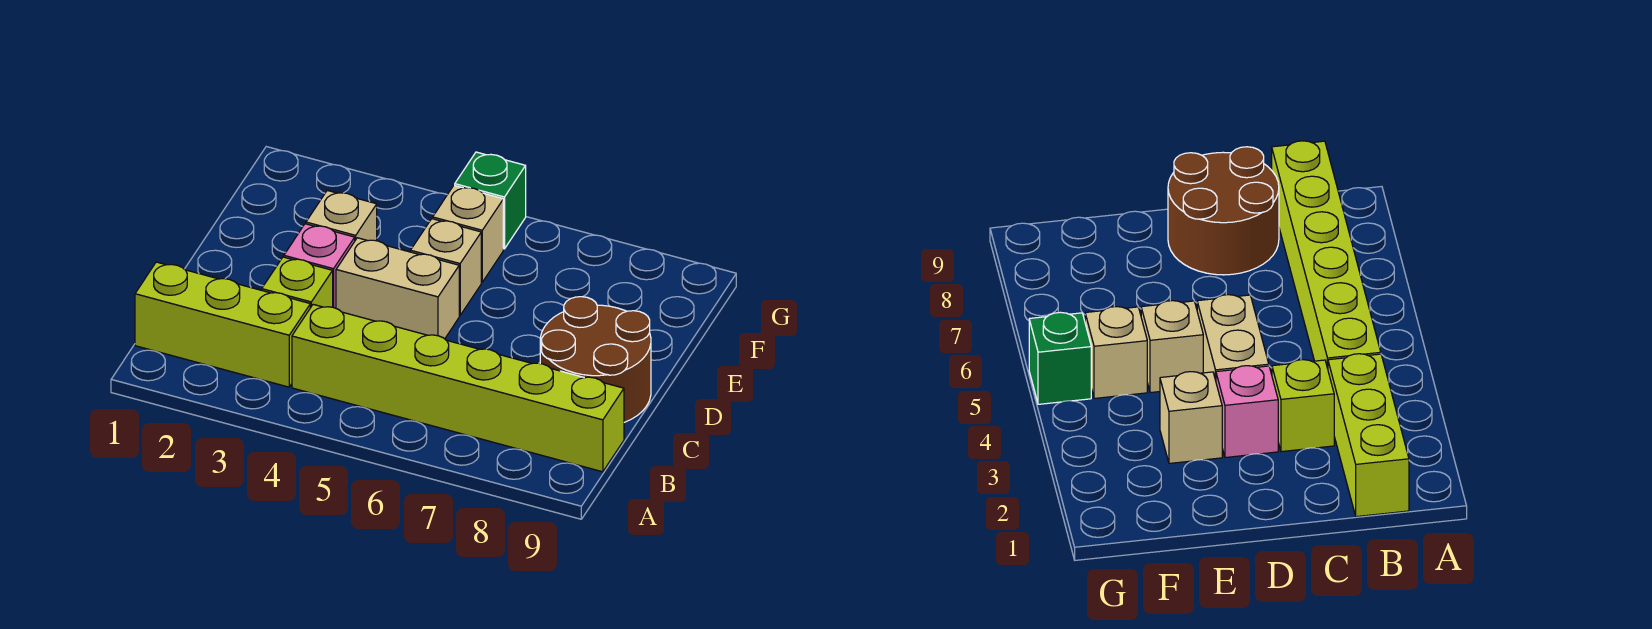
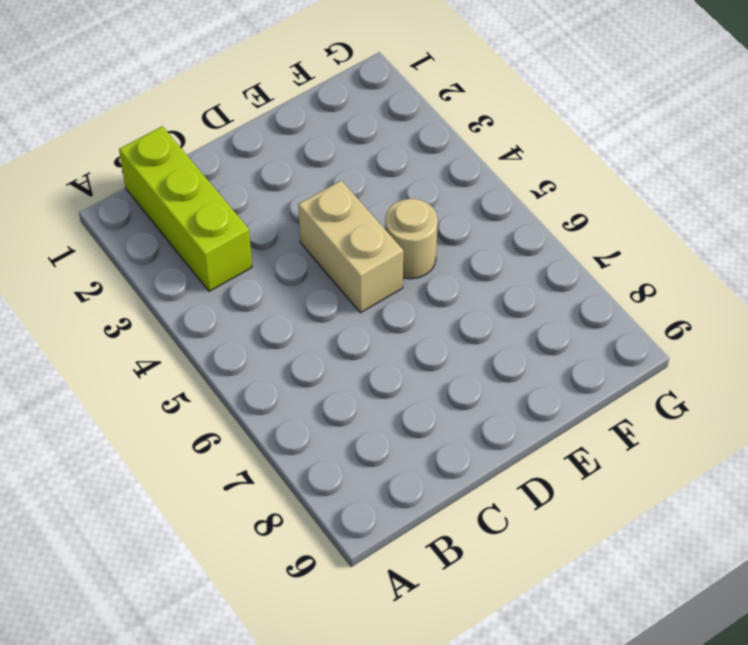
tan round brick E5 level 1 -> tan brick E5 level 1
none -> lime brick B4:B9 level 1
none -> lime brick C3 level 1

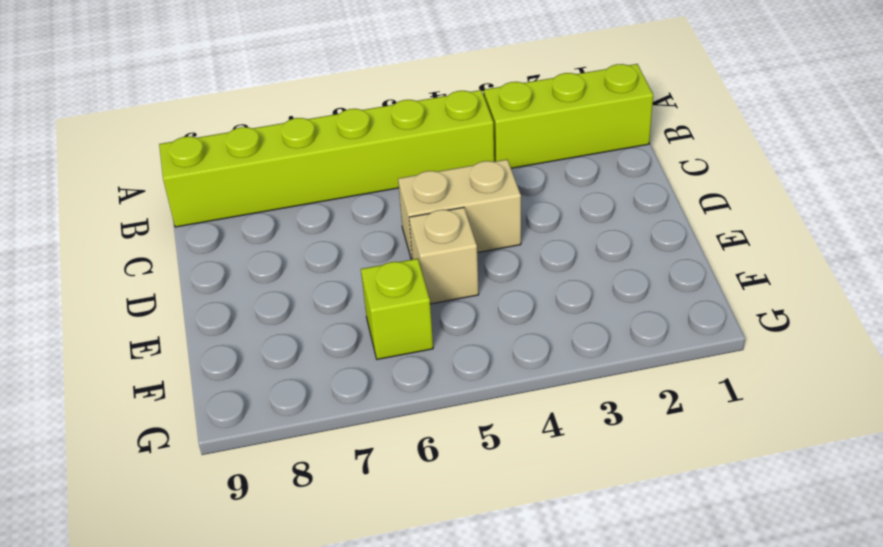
lime brick F6 level 1 -> lime brick C3 level 1
none -> brown round brick C8:D9 level 1
none -> pink brick D3 level 1

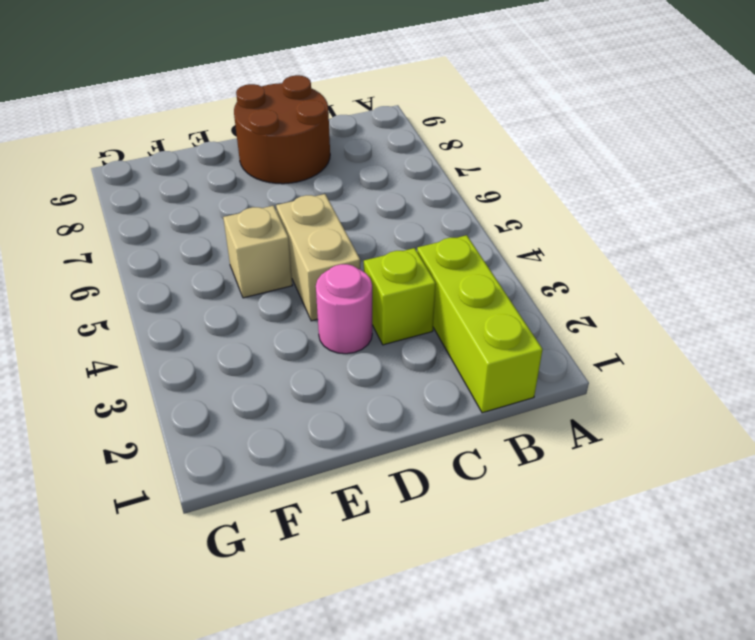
pink round brick D3 level 1 -> pink brick D3 level 1
none -> lime brick B4:B9 level 1
none -> tan brick E3 level 1

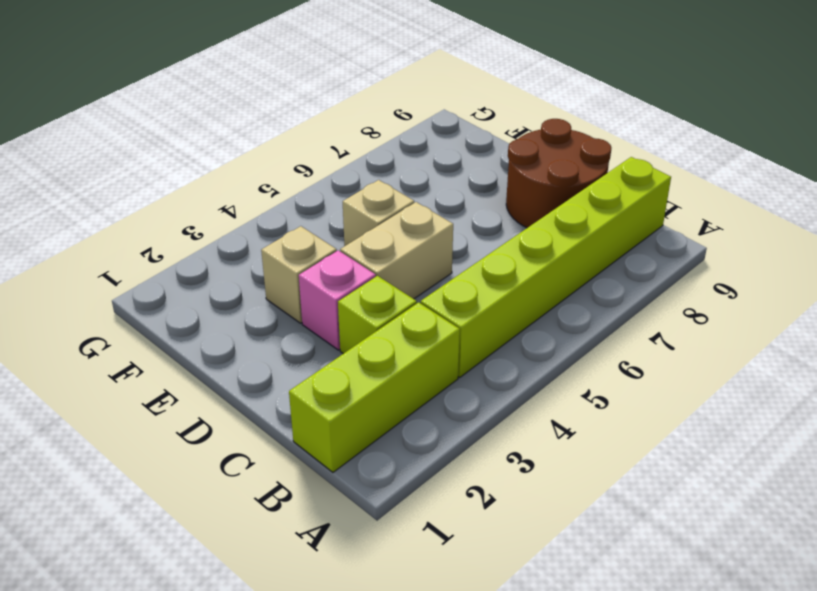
none -> tan brick F5 level 1
none -> green brick G5 level 1

